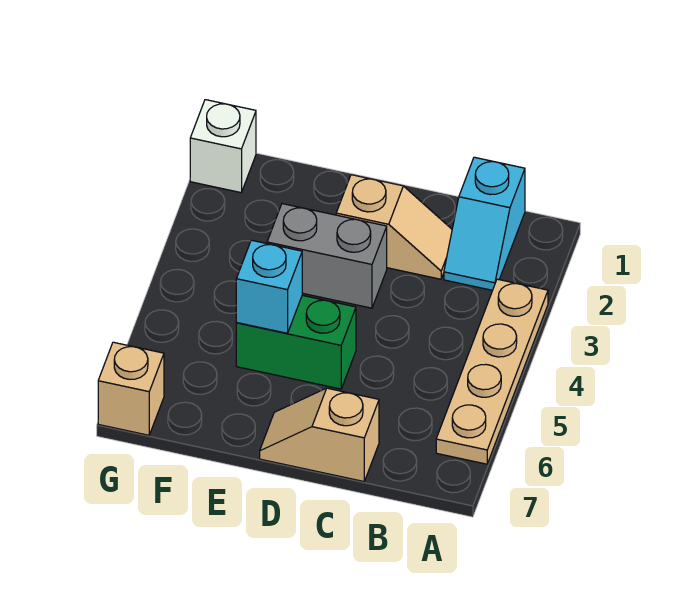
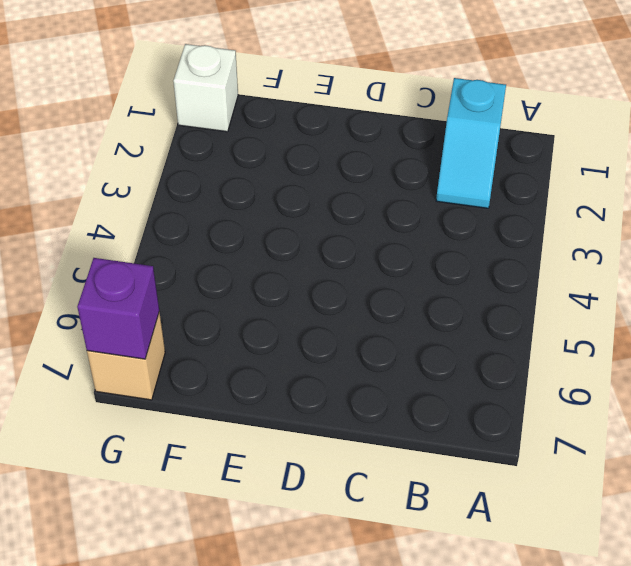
purple brick G7 level 2 -> none
none -> tan plate A3:A6 level 1
none -> tan slope C2:D2 level 1 top D

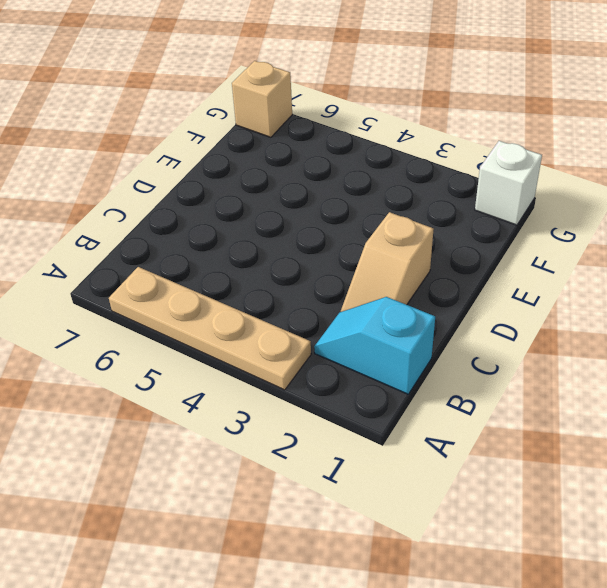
none -> tan slope C7:D7 level 1 top C
none -> grey brick D3:E3 level 1

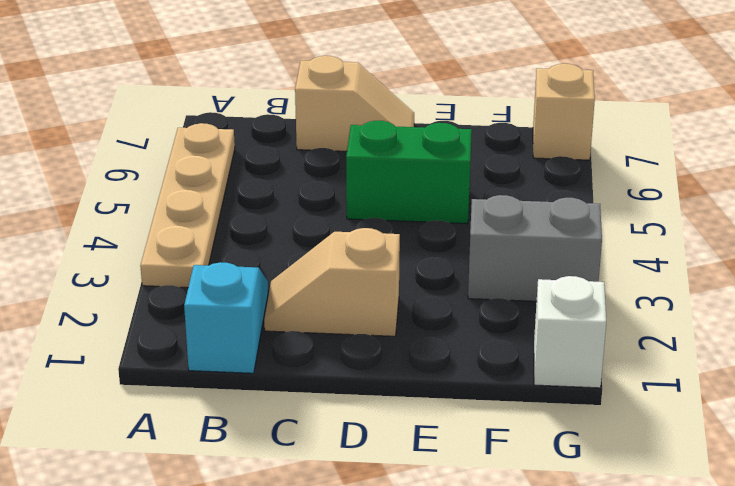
grey brick F3:G3 level 1 -> grey brick D3:E3 level 1
none -> cyan brick E5 level 2

